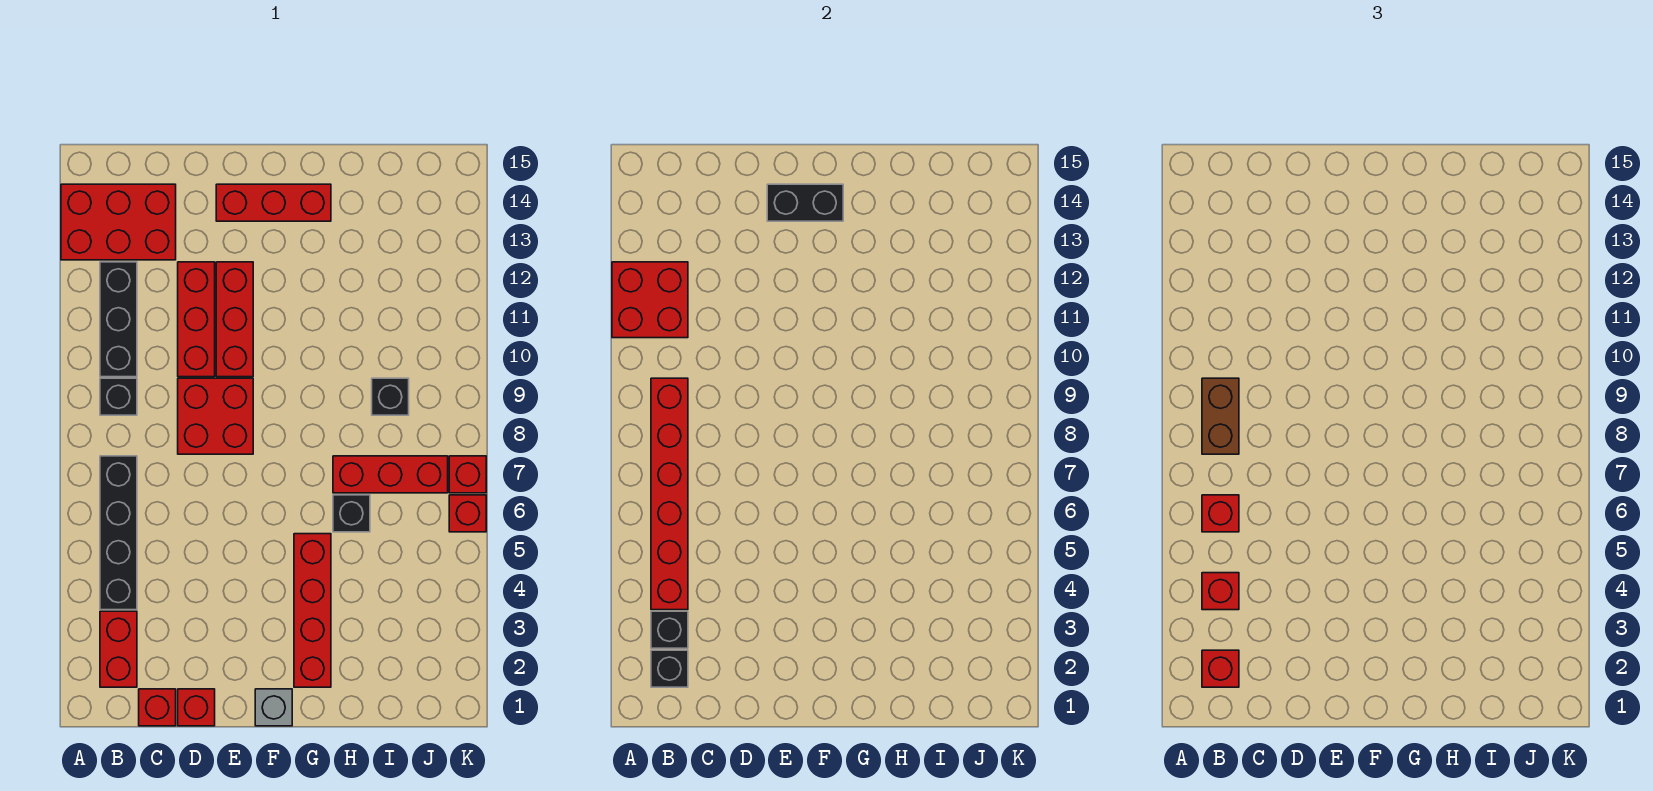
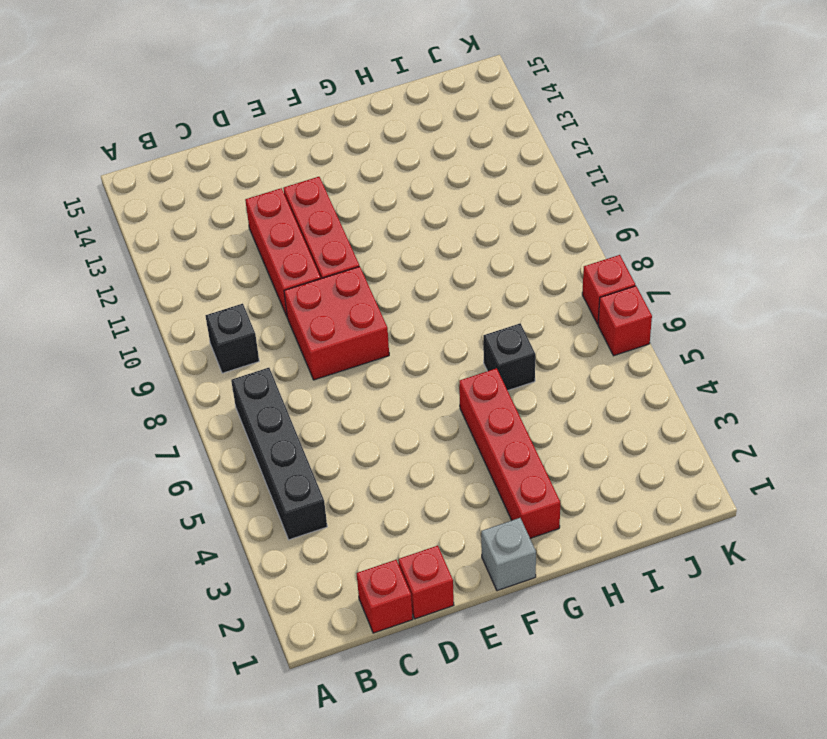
none -> red brick A13:C14 level 1
none -> red brick B2:B3 level 1
none -> black brick B10:B12 level 1

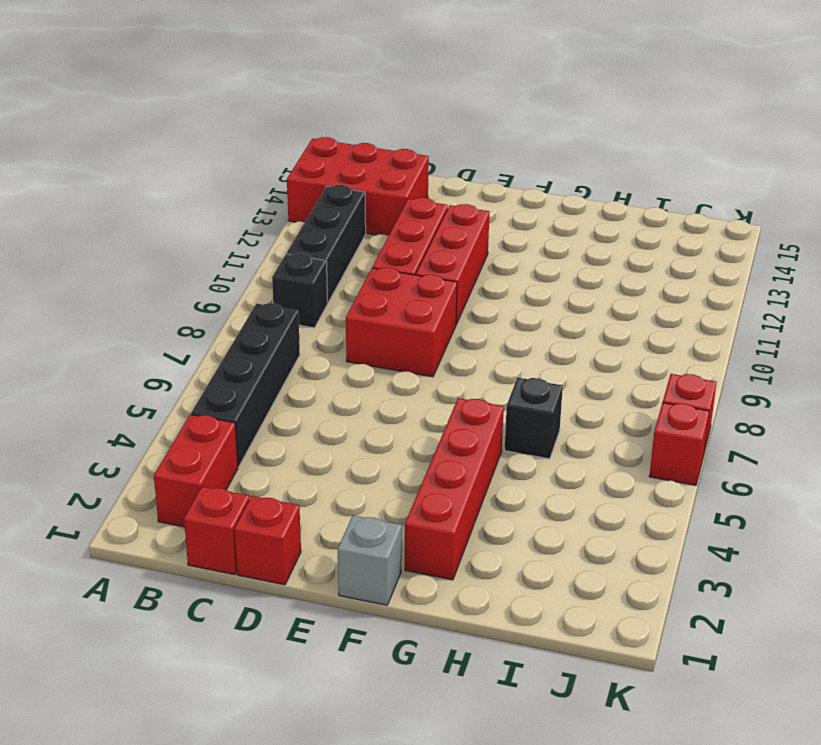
none -> red brick E14:G14 level 1
none -> red brick H7:J7 level 1
none -> black brick I9 level 1

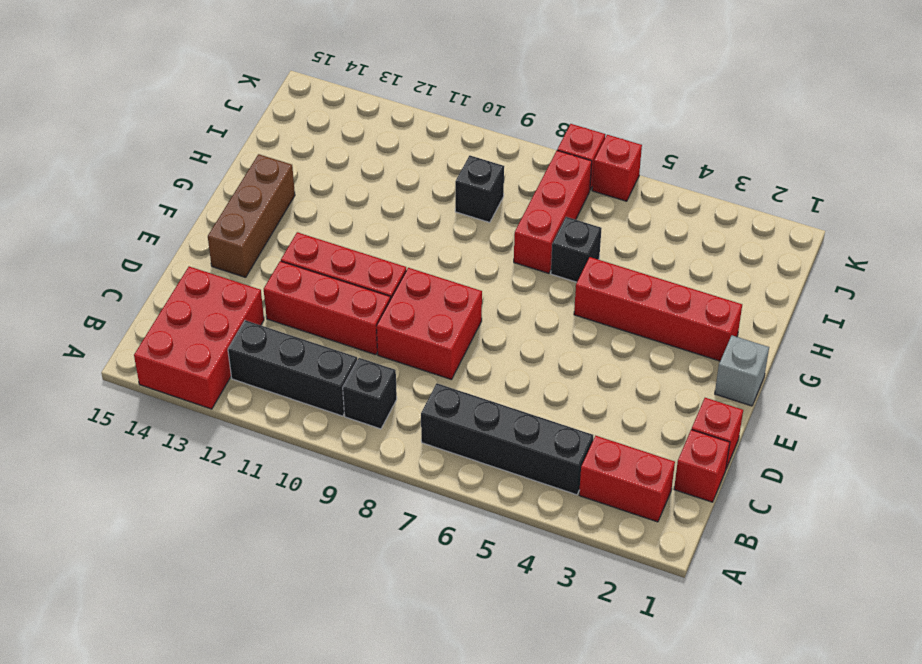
brown brick E14:G14 level 1 -> red brick E14:G14 level 1
none -> red brick A11:B12 level 2
none -> black brick B2 level 2
none -> black brick B3 level 2

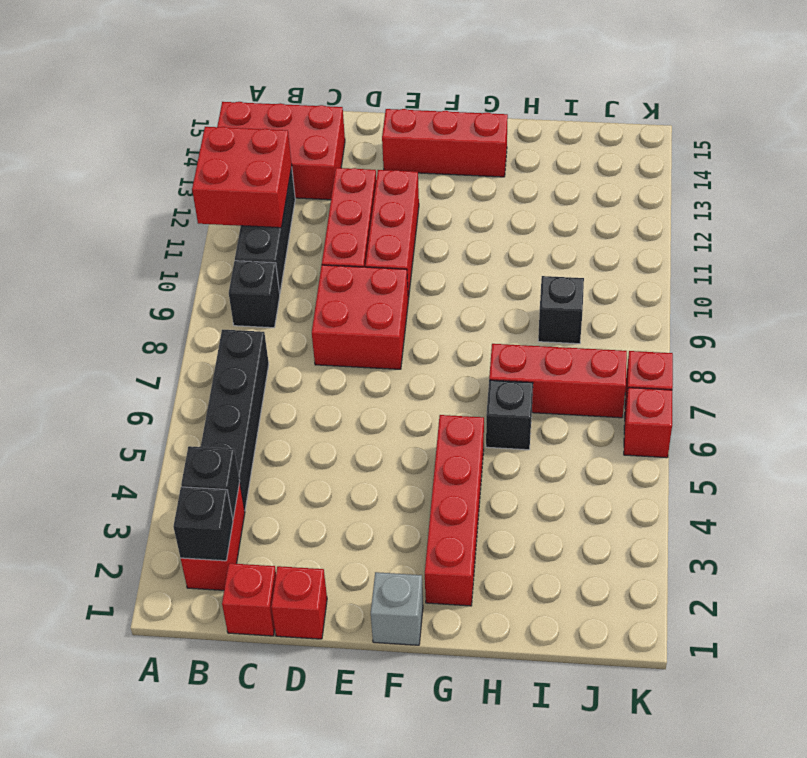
none -> red brick B4:B9 level 2
none -> black brick E14:F14 level 2
none -> red brick B2 level 3

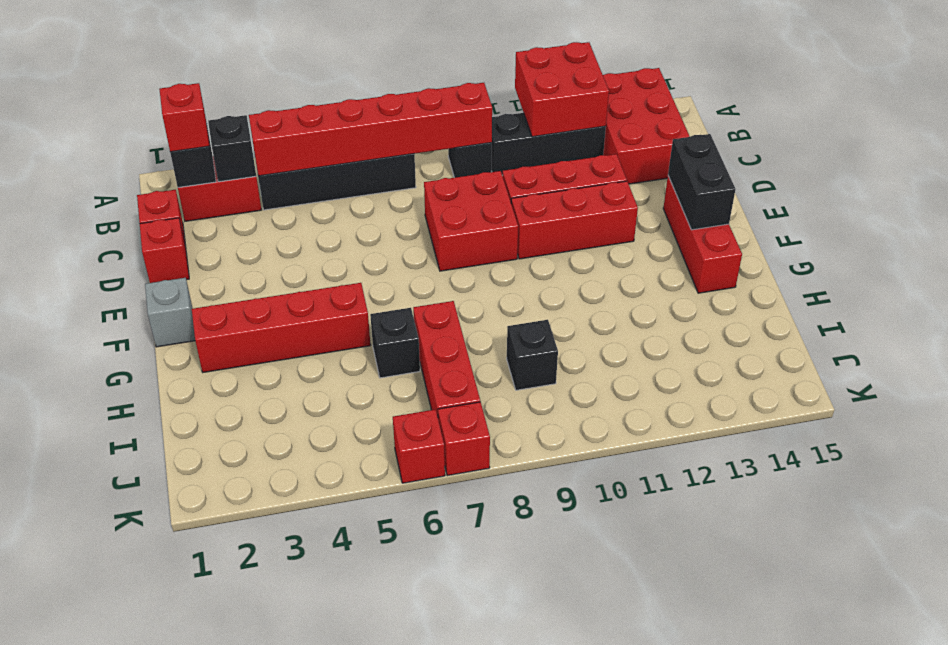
none -> red brick B4 level 3
none -> red brick B6 level 3
none -> brown brick B8:B9 level 3

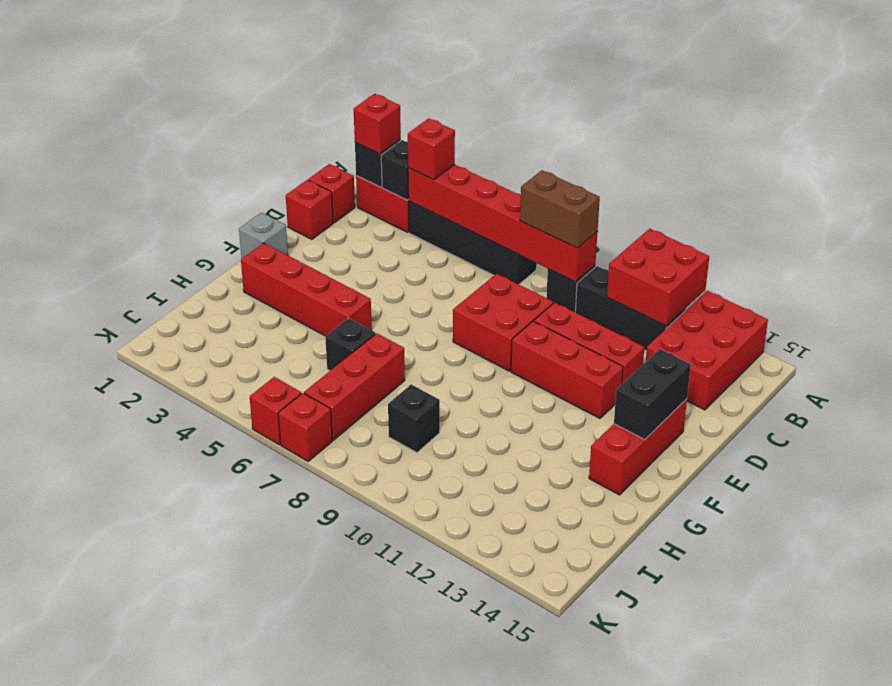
none -> red brick B6 level 3

